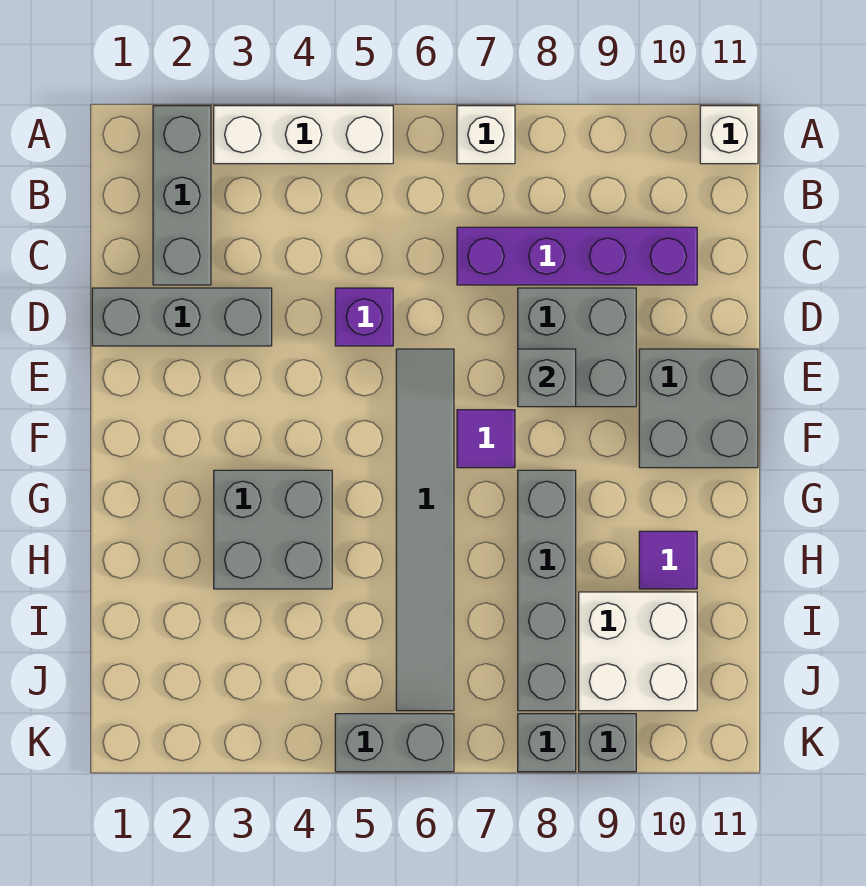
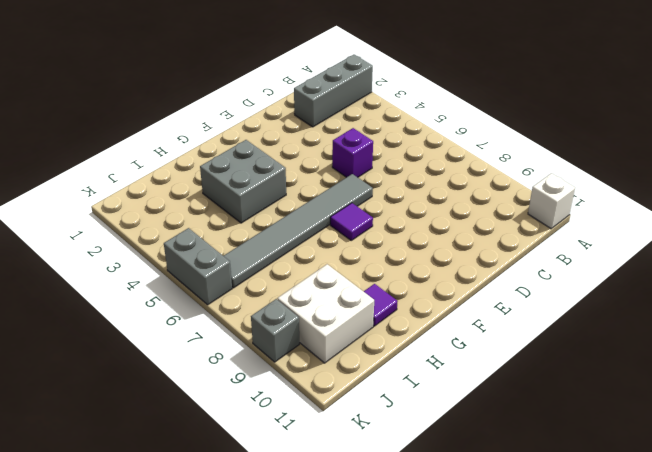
none -> white brick A3:A5 level 1
none -> white brick A7 level 1
none -> purple brick C7:C10 level 1

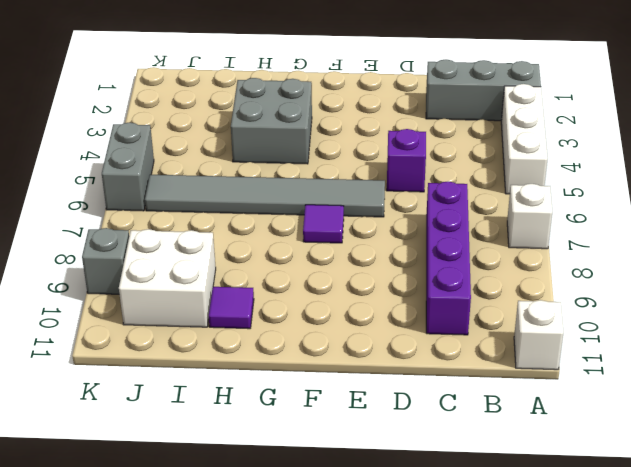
none -> grey brick D1:D3 level 1
none -> grey brick D8:E9 level 1
none -> grey brick E10:F11 level 1

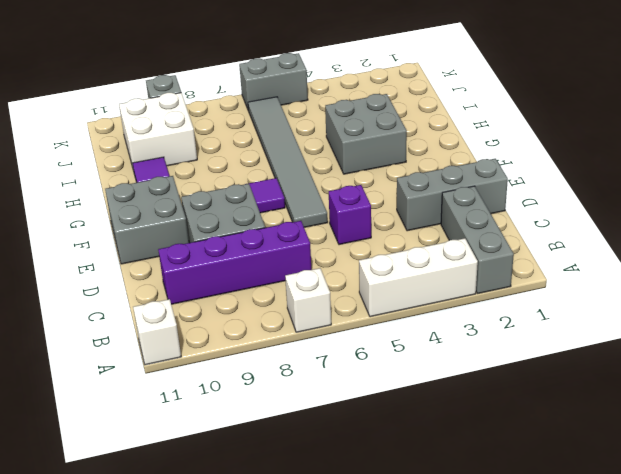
none -> grey brick G8:J8 level 1
none -> grey brick K8 level 1
none -> grey brick E8 level 2

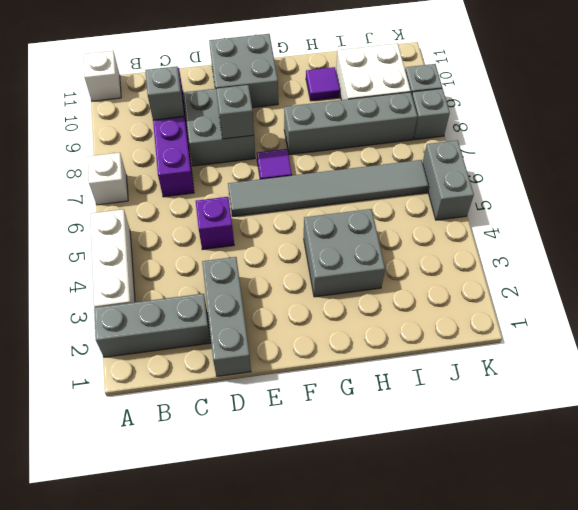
grey brick C9 level 2 -> none

